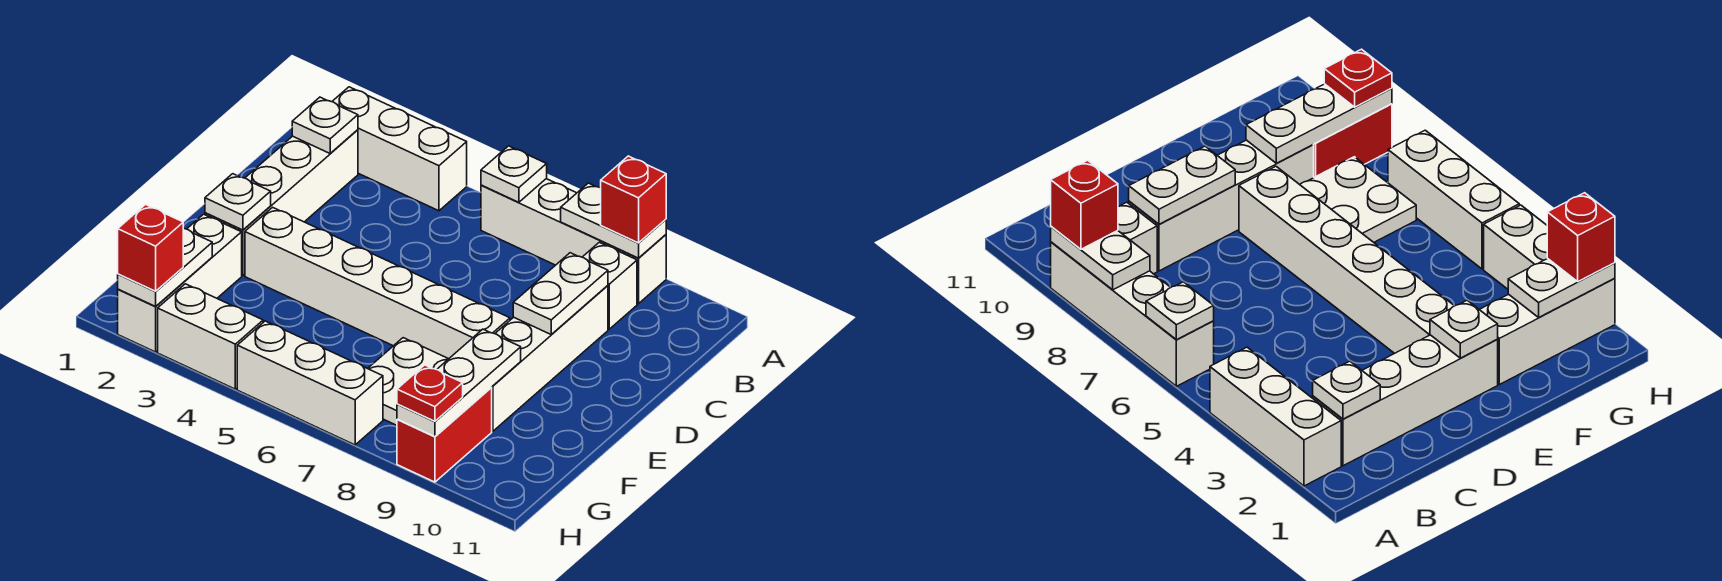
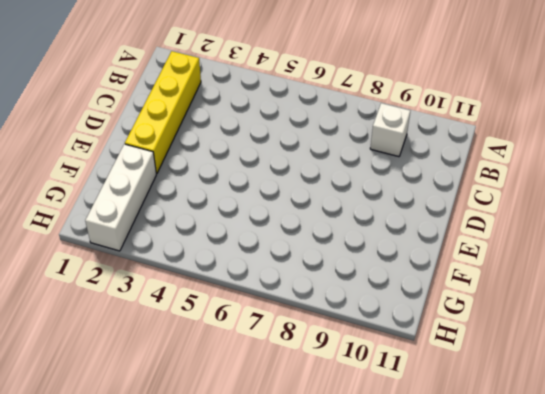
yellow brick B2:E2 level 1 -> white brick B2:E2 level 1
none -> white brick A2:A4 level 1
none -> white brick A6:A9 level 1
none -> white brick C9:F9 level 1

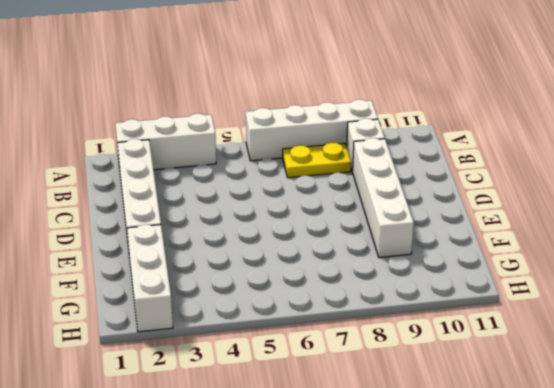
yellow plate B7:B8 level 1 -> none
none -> white brick E3:E8 level 1
none -> white plate F7:G8 level 1
none -> red brick G9:H9 level 1

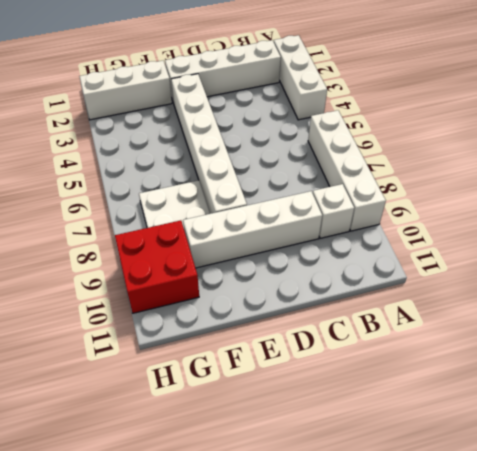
red brick G9:H10 level 1 -> red brick G9:H9 level 1
none -> white brick H3:H4 level 1
none -> white brick H5:H7 level 1
none -> white plate A6 level 2

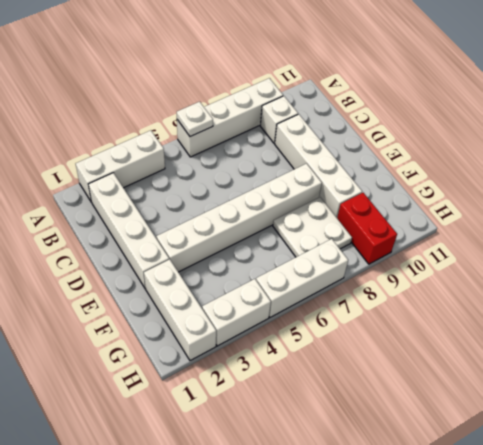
none -> white plate A8:A9 level 2
none -> white plate B2 level 2
none -> white plate C9:D9 level 2

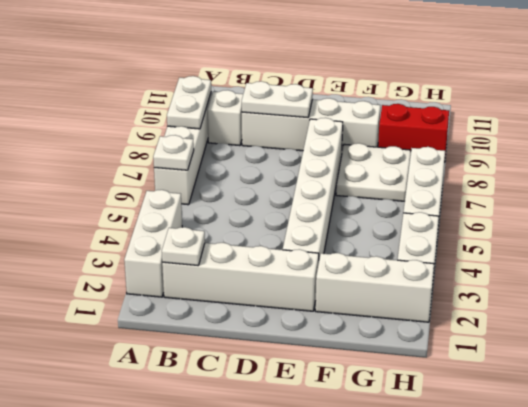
none -> white plate E2 level 2
none -> white plate F9:H9 level 2
none -> white plate G2:H2 level 2

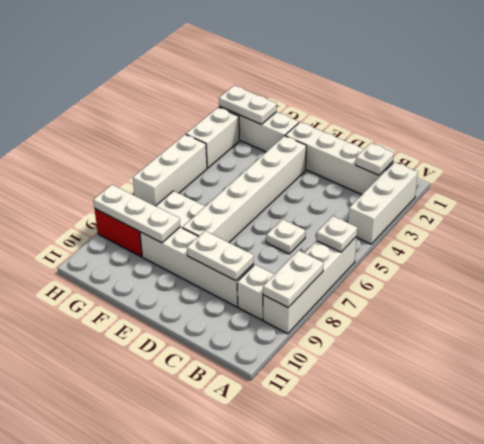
white plate C6 level 1 -> white plate E2 level 2
none -> red brick A9 level 3
none -> red brick H2 level 3
none -> red plate H9 level 3

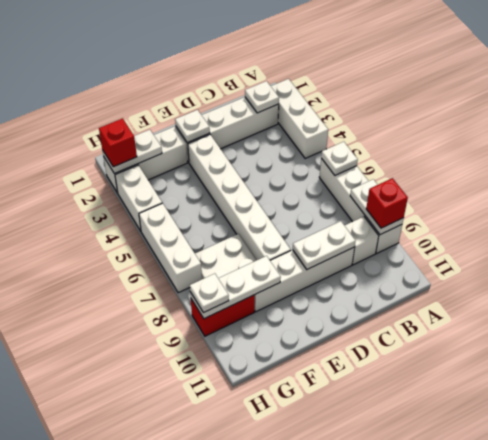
white plate H9 level 3 -> red plate H9 level 3

